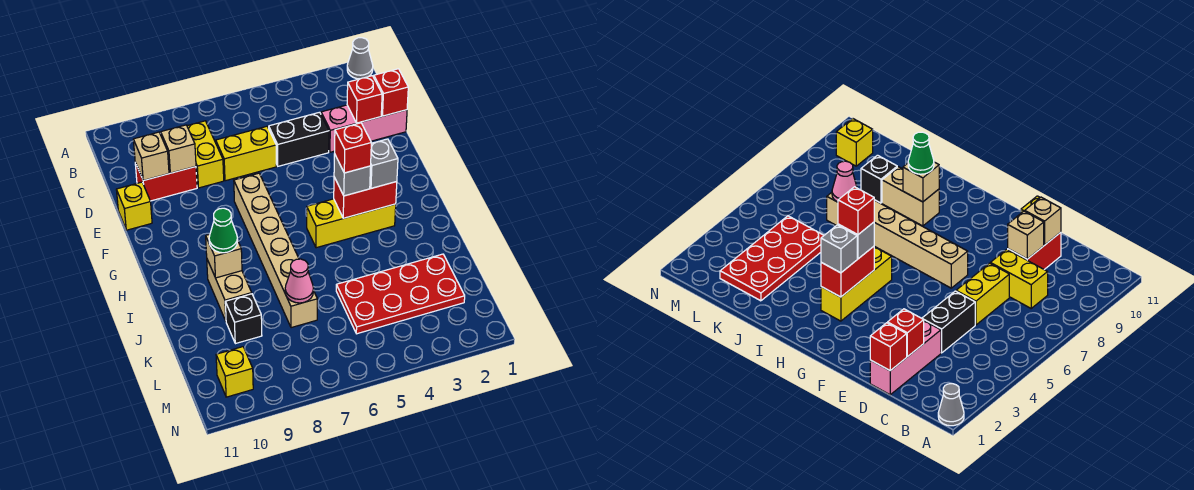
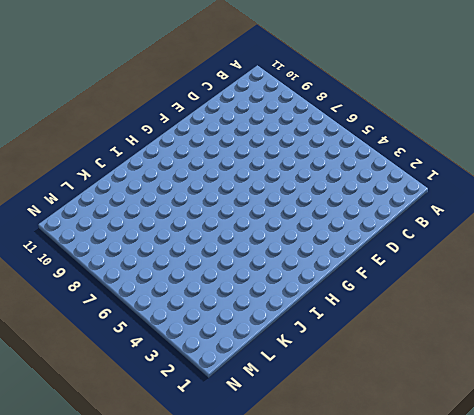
none -> grey cone A1 level 1
none -> yellow brick C8:D8 level 1
none -> pink brick D1:D3 level 1

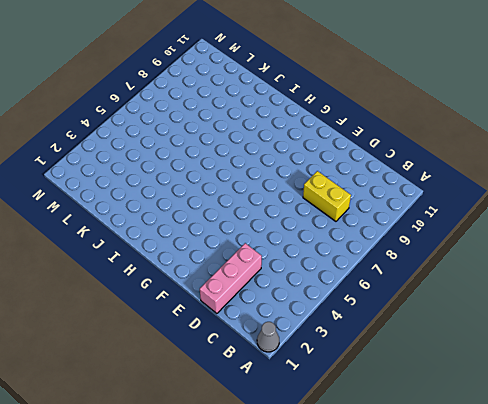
none -> black brick D4:D5 level 1
none -> yellow brick D6:D7 level 1
none -> red brick D9:D10 level 1

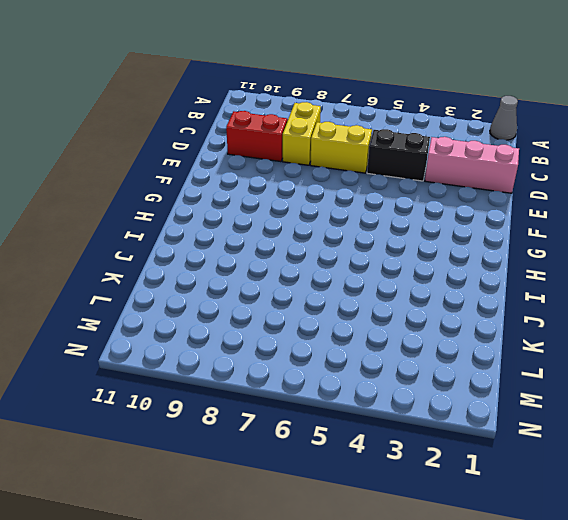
none -> yellow brick E11 level 1
none -> tan brick F7:K7 level 1
none -> yellow brick H3:H5 level 1

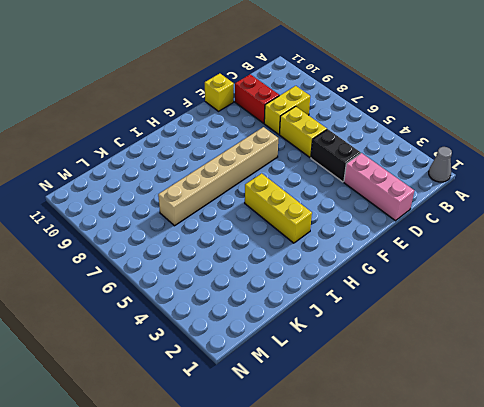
none -> tan brick I9:J9 level 1
none -> red plate K2:L5 level 1
none -> black brick K9 level 1

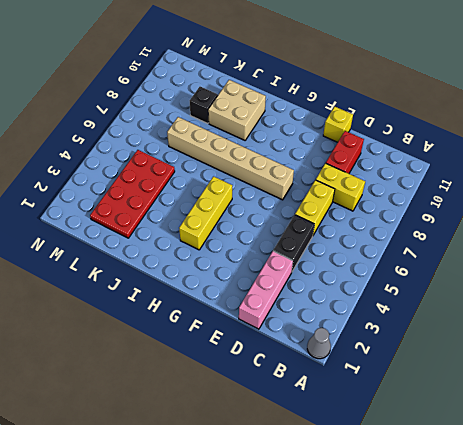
tan brick I9:J10 level 1 -> tan brick I9:J9 level 1
none -> yellow brick M10 level 1
none -> red brick D1 level 2
none -> red brick D2 level 2

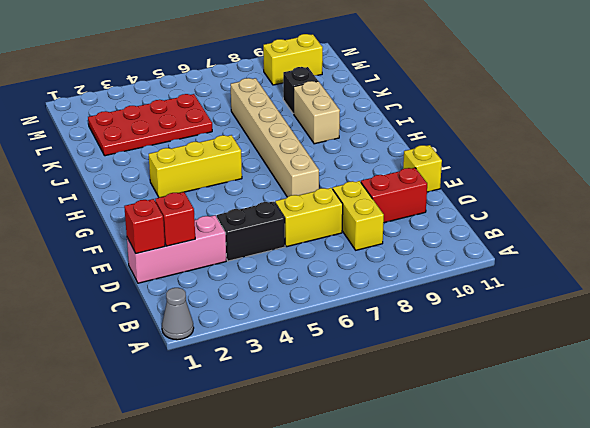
yellow brick M9:M10 level 1 -> yellow brick M10 level 1
none -> tan brick D9 level 2
none -> tan brick D10 level 2
none -> red brick H3:H4 level 2

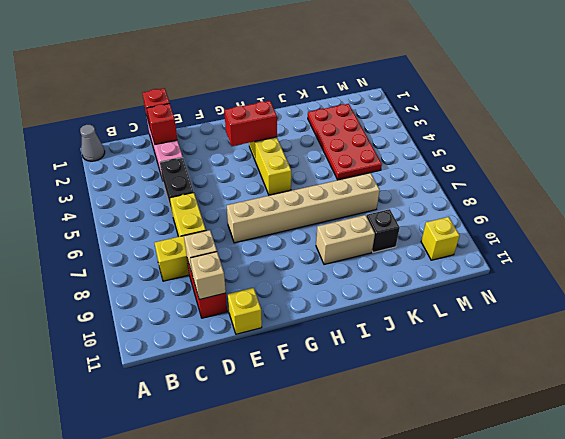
red brick G3:H3 level 2 -> red brick H3:H4 level 2
none -> tan brick I9 level 2
none -> pink cone K7 level 2
none -> grey brick H3 level 3

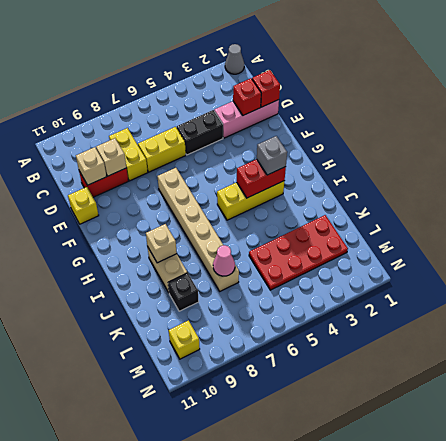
none -> grey brick H4 level 3
none -> green cone I9 level 3
none -> red brick H4 level 4

